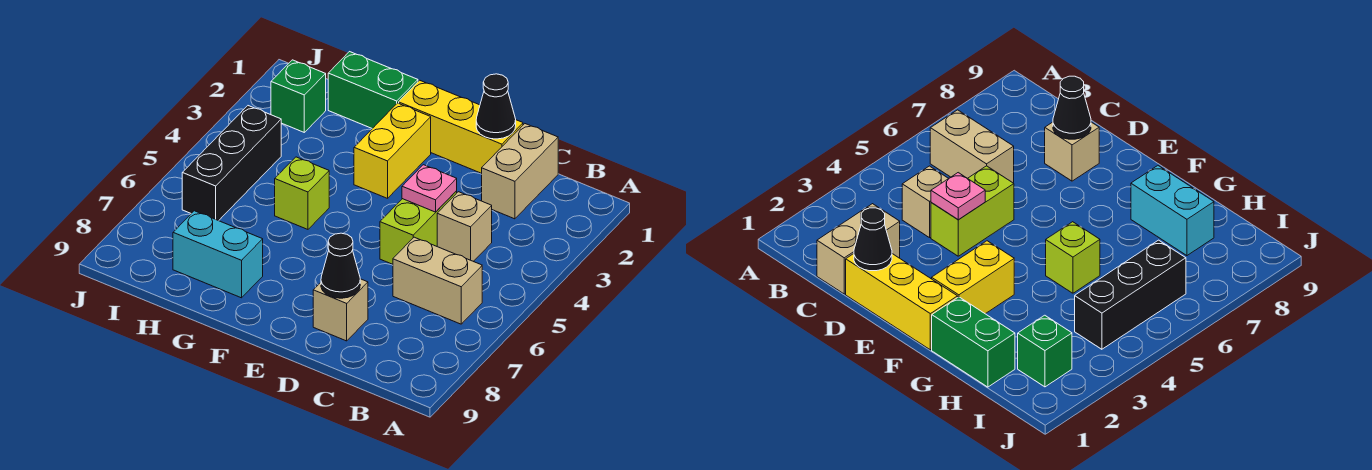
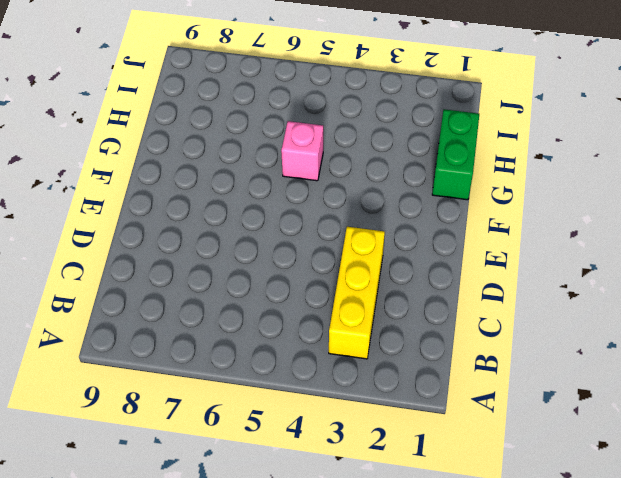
yellow brick B3:D3 level 1 -> yellow brick D1:F1 level 1
pink brick G5 level 1 -> lime brick G5 level 1
none -> tan brick B6:C6 level 1
none -> tan brick C1:C2 level 1
none -> tan brick C4 level 1

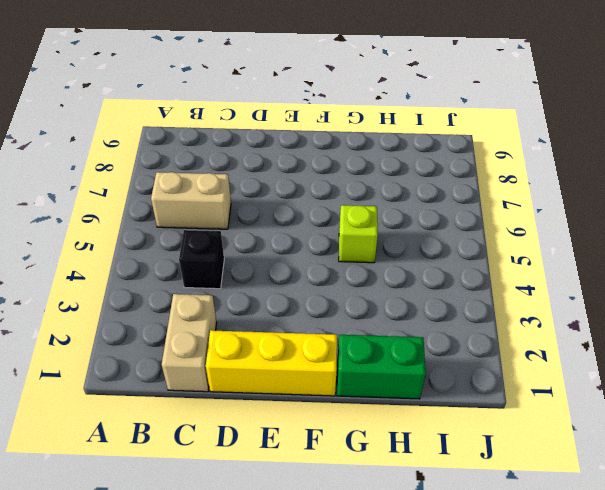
black brick C4 level 1 -> tan brick C4 level 1
none -> lime brick D4:D5 level 1
none -> tan brick D8 level 1
none -> yellow brick F2:F3 level 1

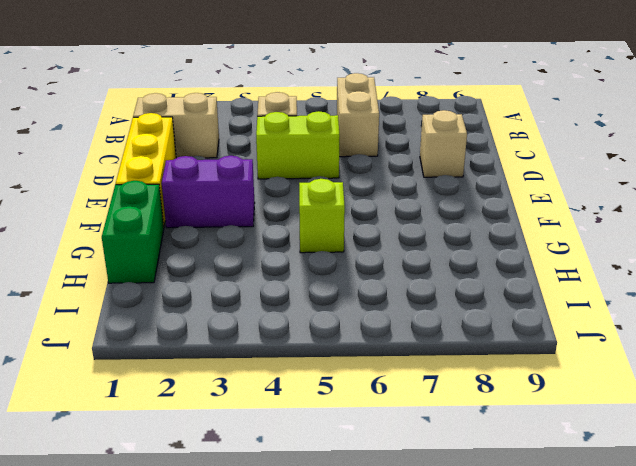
purple brick F2:F3 level 1 -> yellow brick F2:F3 level 1
none -> cyan brick G8:H8 level 1
none -> green brick I2 level 1
none -> black brick I4:I6 level 1

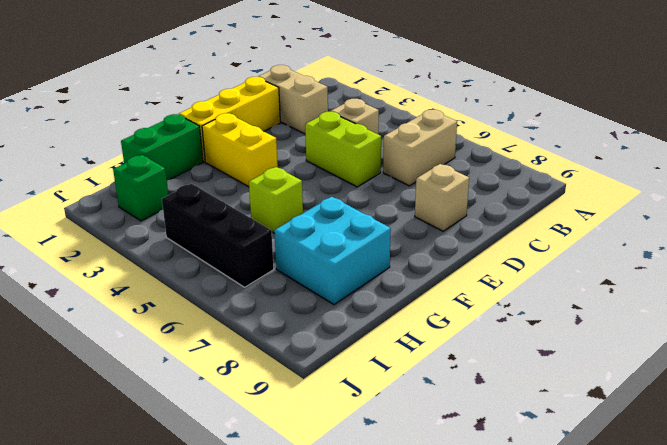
cyan brick G7:H8 level 1 -> cyan brick G8:H8 level 1
none -> black cone D1 level 2
none -> pink plate D4 level 2
none -> black cone D8 level 2

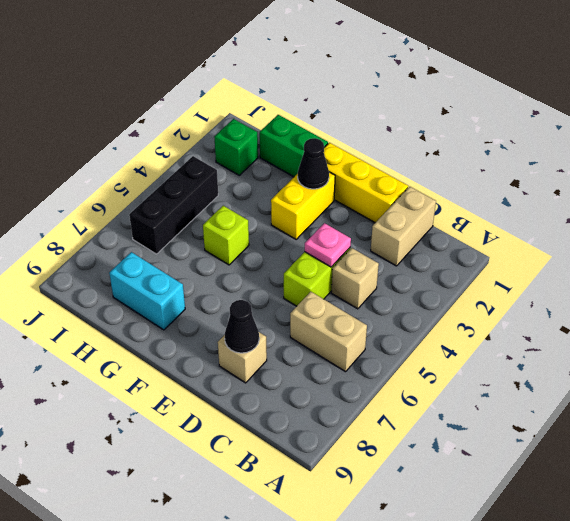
black cone F2 level 2 -> black cone D1 level 2

